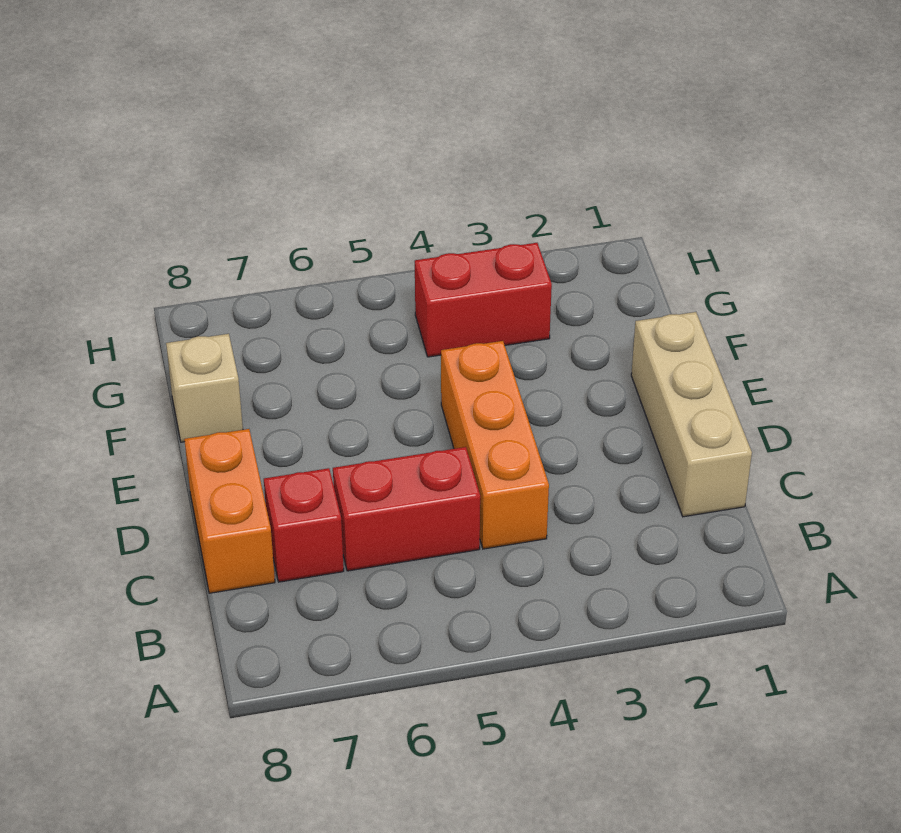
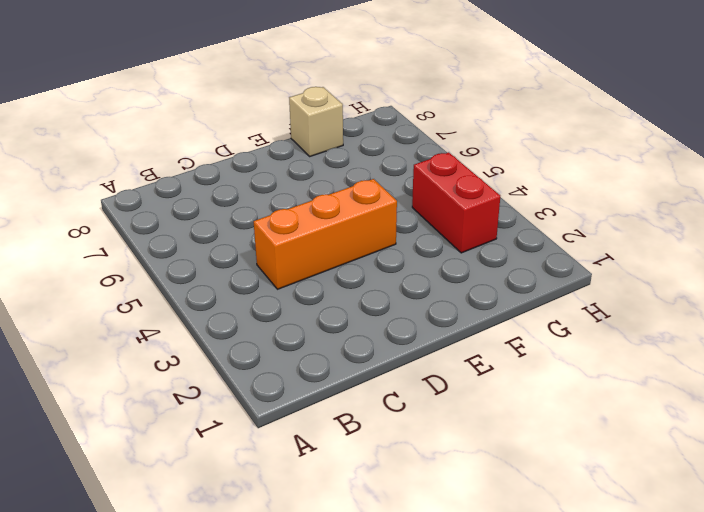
none -> tan brick C1:E1 level 1
none -> red brick C5:C6 level 1

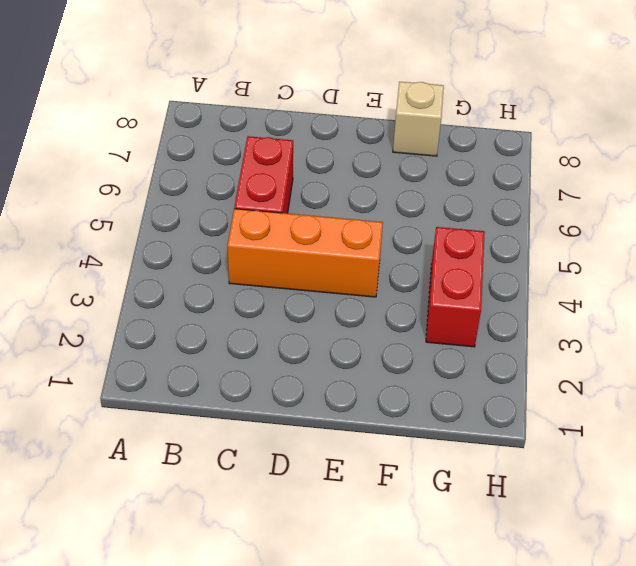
none -> tan brick C1:E1 level 1
none -> red brick C7 level 1

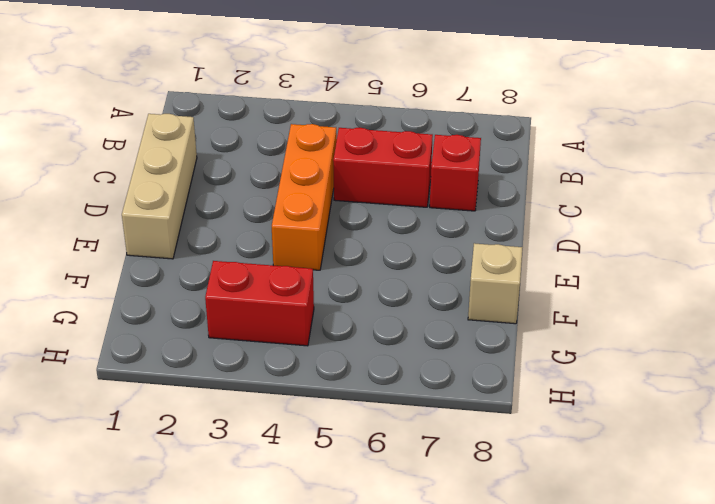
none -> orange brick C8:D8 level 1

